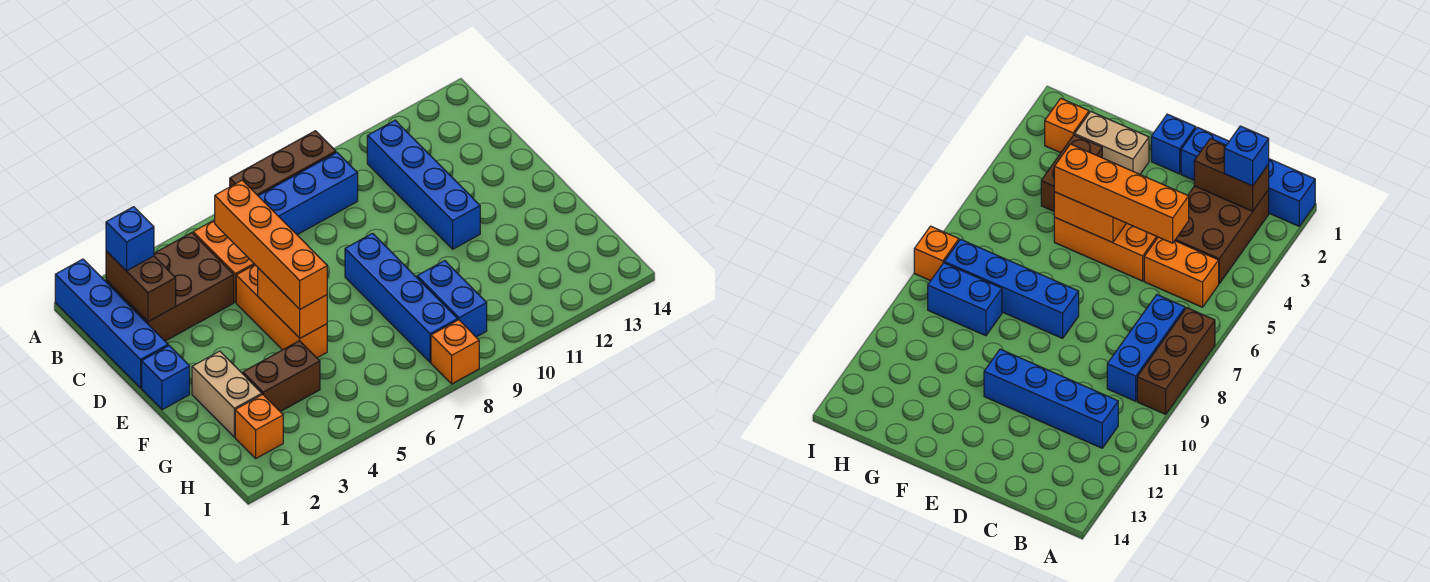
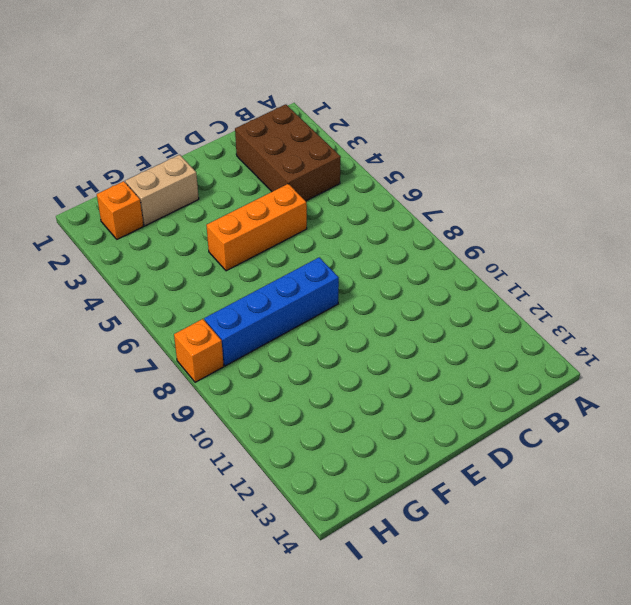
none -> blue brick A1:D1 level 1
none -> brown brick A7:A9 level 1
none -> orange brick B5:C5 level 1

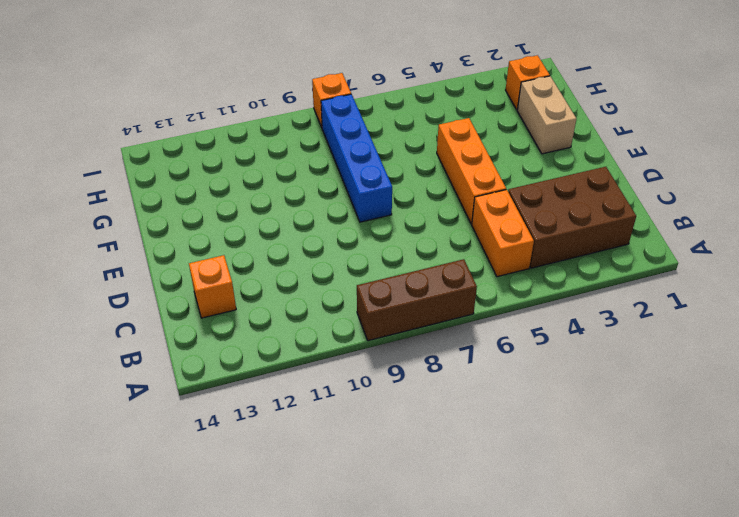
orange brick C13 level 1 -> none
none -> blue brick A1:D1 level 1
none -> blue brick B7:B9 level 1
none -> blue brick B11:E11 level 1

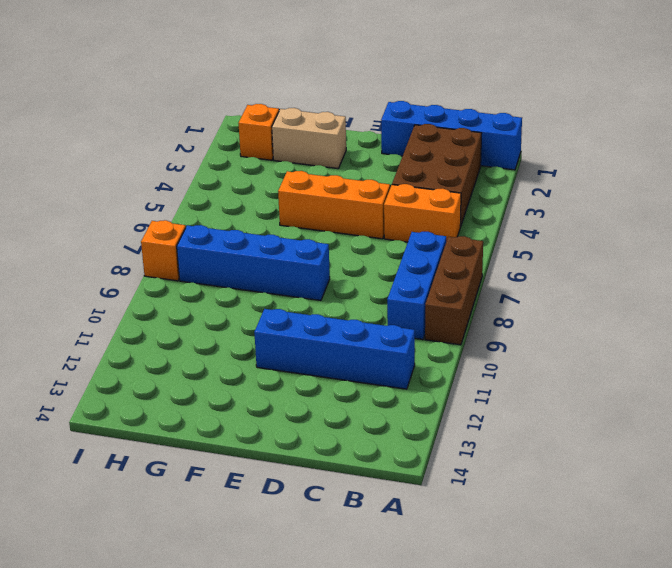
none -> blue brick E1 level 1
none -> brown brick G3:G4 level 1
none -> blue brick G9:H9 level 1

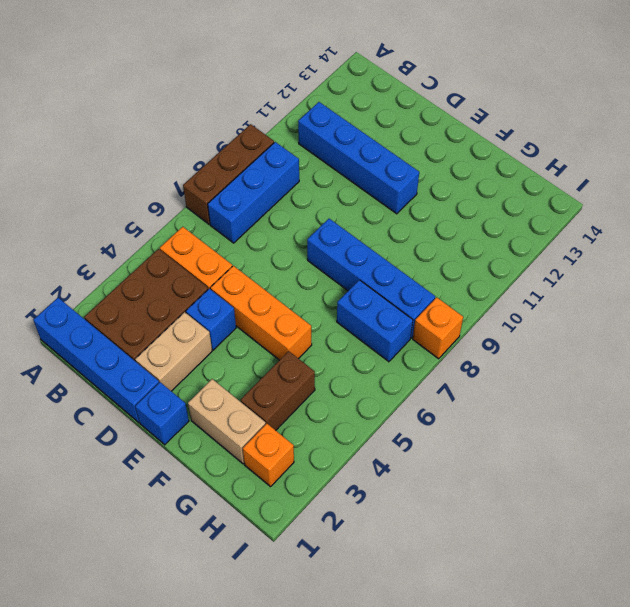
tan brick D2:D3 level 1 -> none
blue brick D4 level 1 -> blue brick B2 level 3
blue brick G7:H7 level 1 -> blue brick G9:H9 level 1
none -> brown brick B2:C2 level 2
none -> orange brick E5:F5 level 2
none -> orange brick C5:F5 level 3

